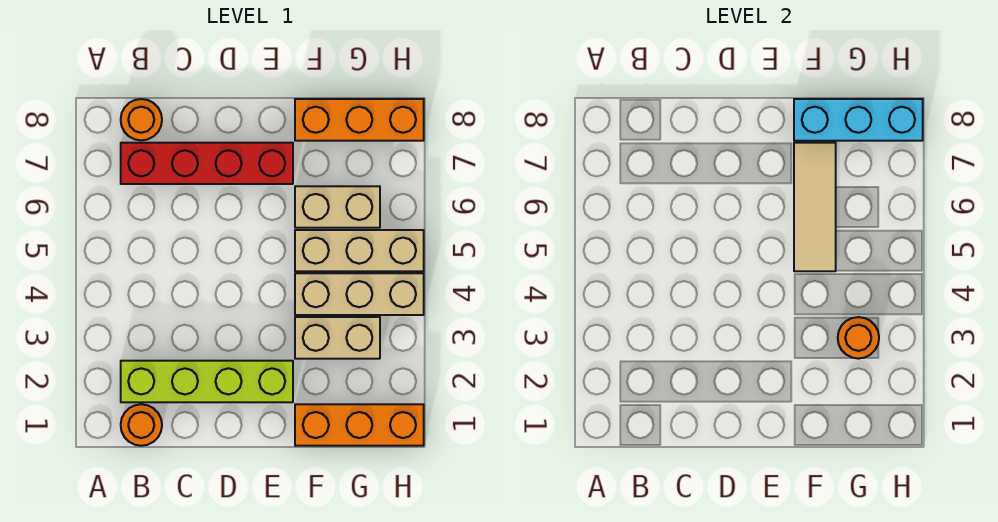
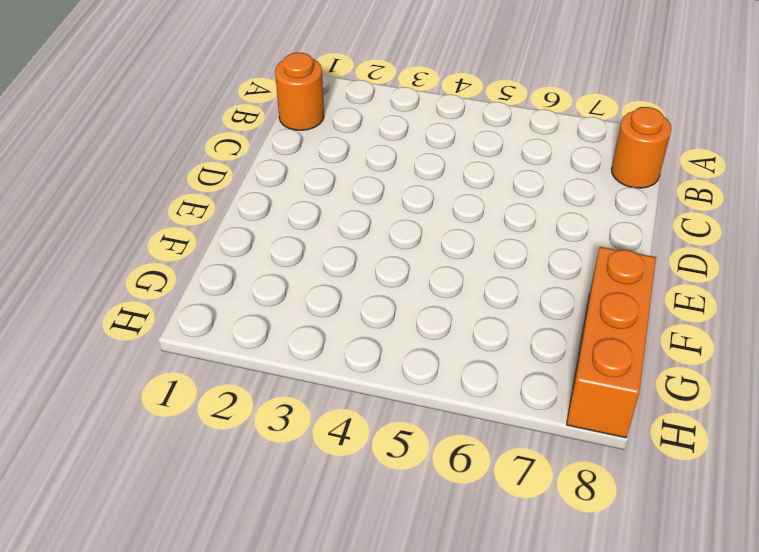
none -> lime brick B2:E2 level 1
none -> red brick B7:E7 level 1
none -> orange brick F1:H1 level 1

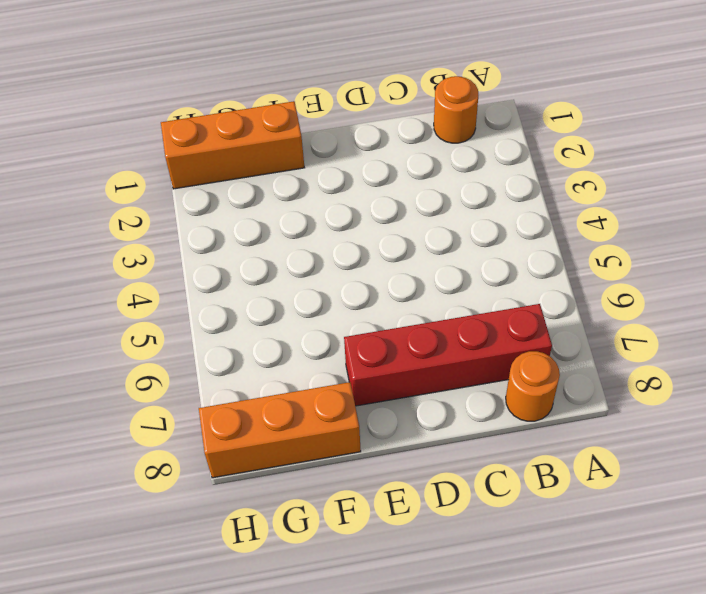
none -> lime brick B2:E2 level 1
none -> tan brick F3:G3 level 1
none -> tan brick F4:H4 level 1

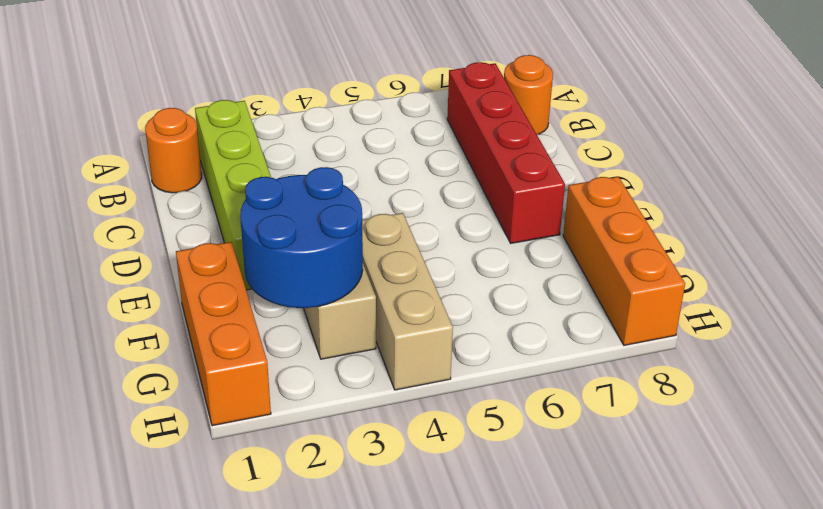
blue round brick F2:G3 level 2 -> orange round brick G3 level 2
none -> tan brick F5:H5 level 1
none -> tan brick F6:G6 level 1
none -> tan tile F5:F7 level 2

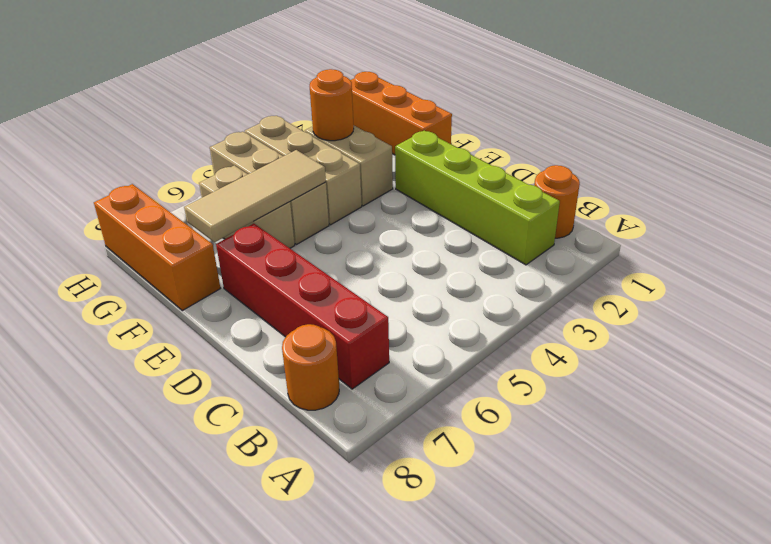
none -> cyan brick F8:H8 level 2

